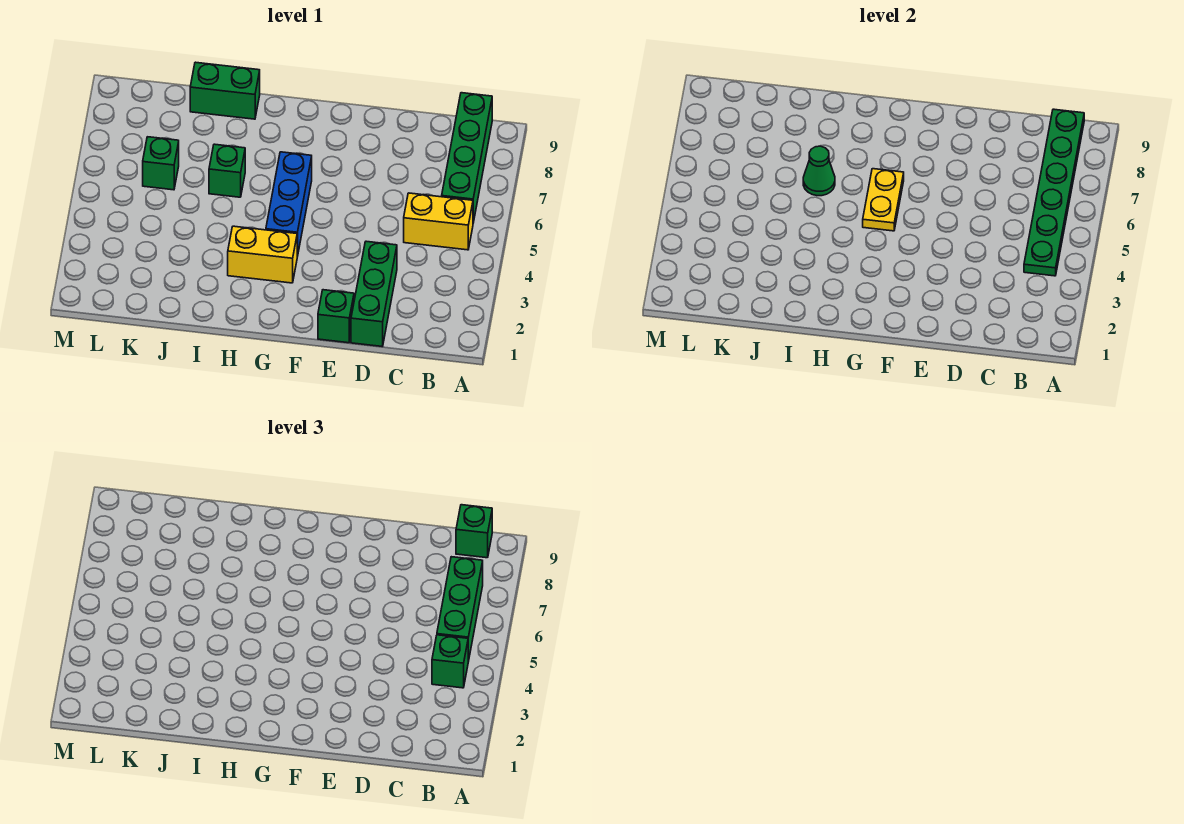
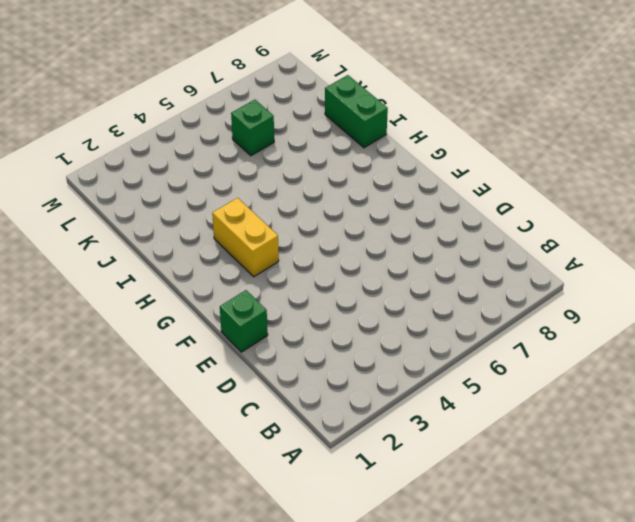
none -> yellow brick B5:C5 level 1
none -> green brick B6:B9 level 1
none -> green brick D1:D3 level 1

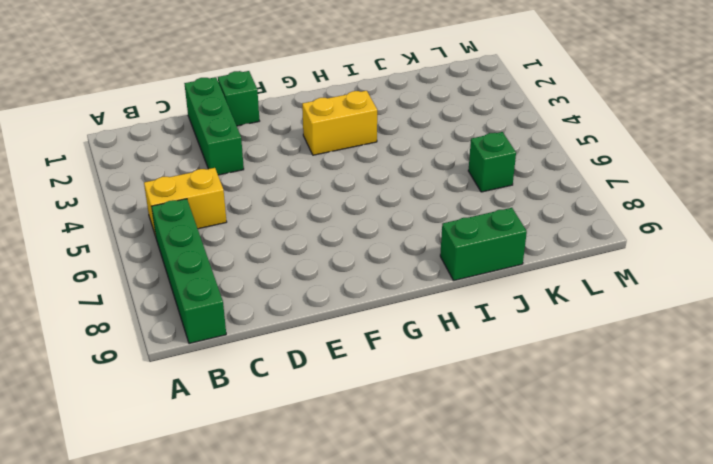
none -> blue brick G4:G6 level 1
none -> green brick I6 level 1
none -> green plate B4:B9 level 2

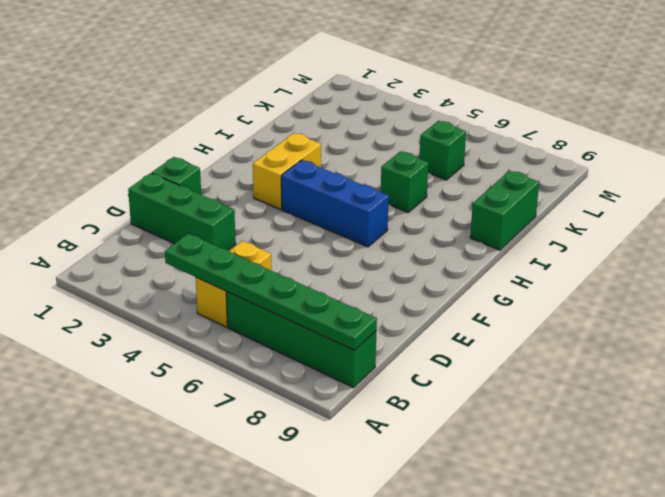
none -> yellow plate G5:G6 level 2
none -> green cone I6 level 2
none -> green brick B4 level 3

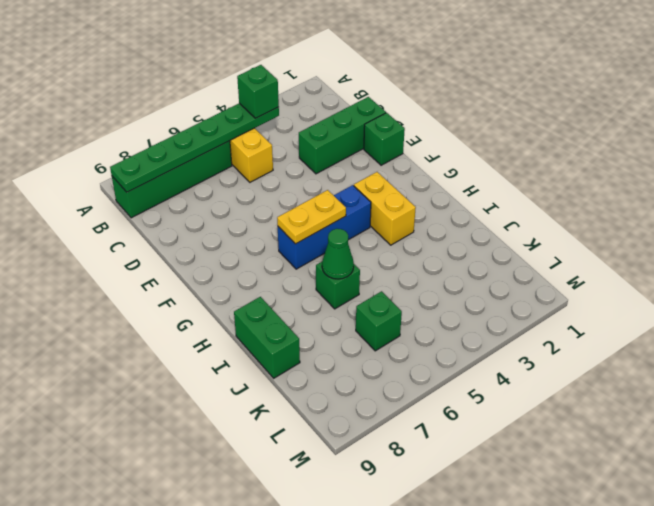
none -> green brick B5:B7 level 3
none -> green brick B9 level 3

